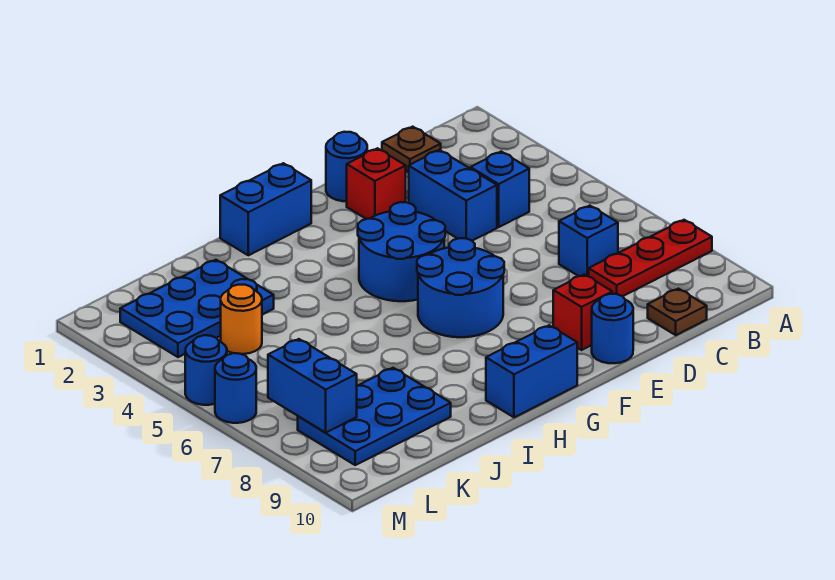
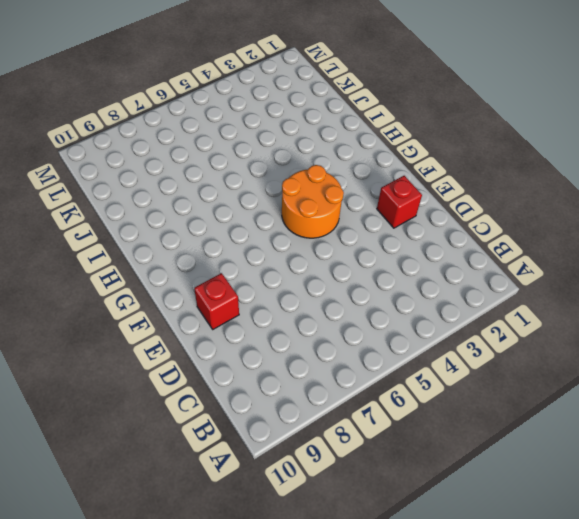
orange round brick F4:G5 level 1 -> blue round brick F4:G5 level 1
none -> red plate A8:C8 level 1
none -> brown plate C1 level 1
none -> blue brick C4 level 1

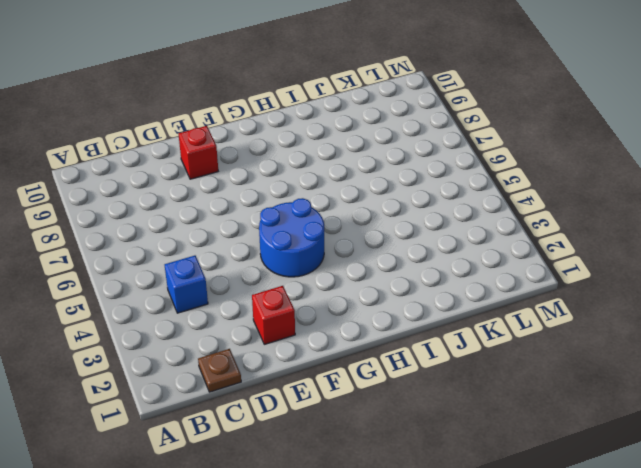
none -> red plate A8:C8 level 1
none -> blue brick C7 level 1
none -> brown plate C10 level 1

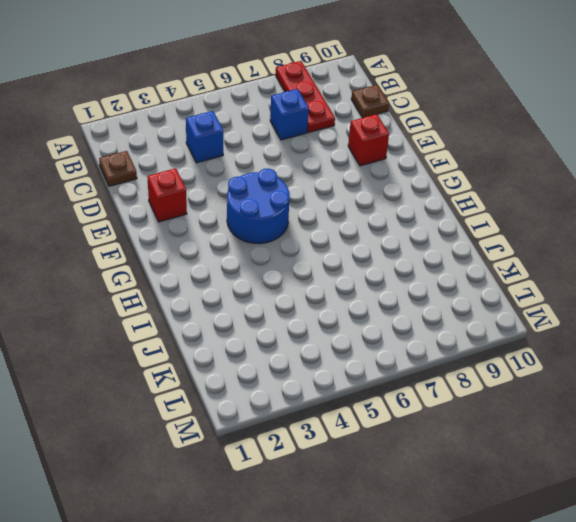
none -> blue brick D3:D4 level 1
none -> blue round brick E1 level 1
none -> blue round brick E10 level 1

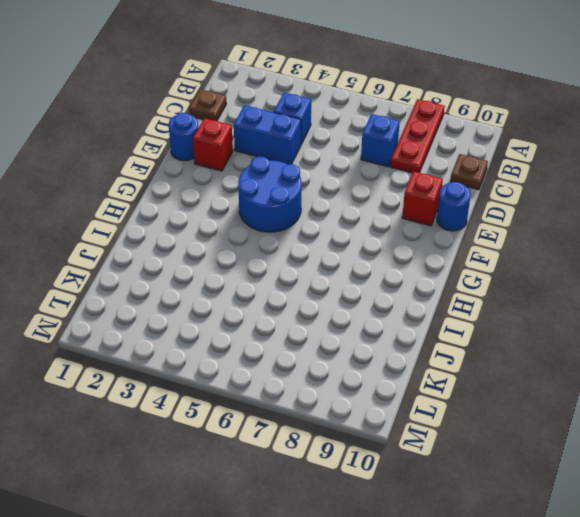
none -> blue round brick F6:G7 level 1
none -> blue brick G1:H1 level 1
none -> blue brick G10:H10 level 1

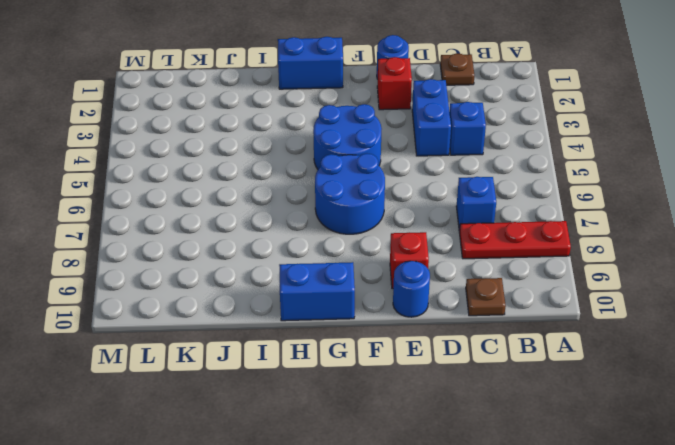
none -> blue plate J2:L3 level 1
none -> blue plate J8:L9 level 1
none -> orange round brick K4 level 1

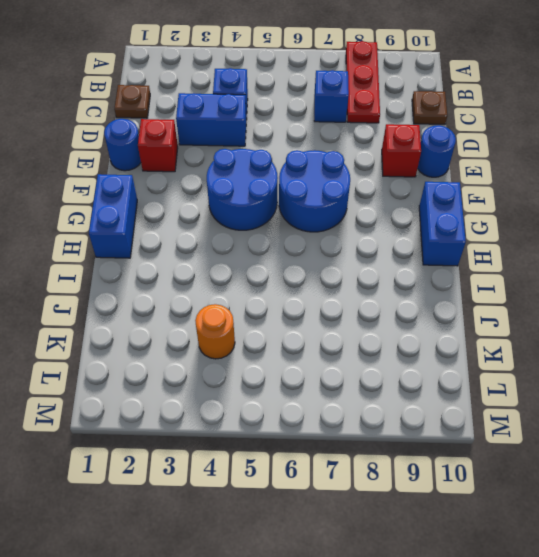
none -> blue plate J2:L3 level 1
none -> blue plate J8:L9 level 1
none -> blue round brick M5 level 1

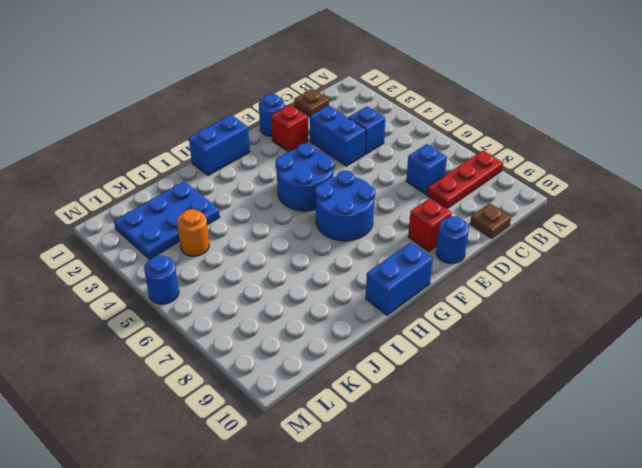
none -> blue plate J8:L9 level 1
none -> blue round brick M6 level 1
none -> blue brick L7:L8 level 2

